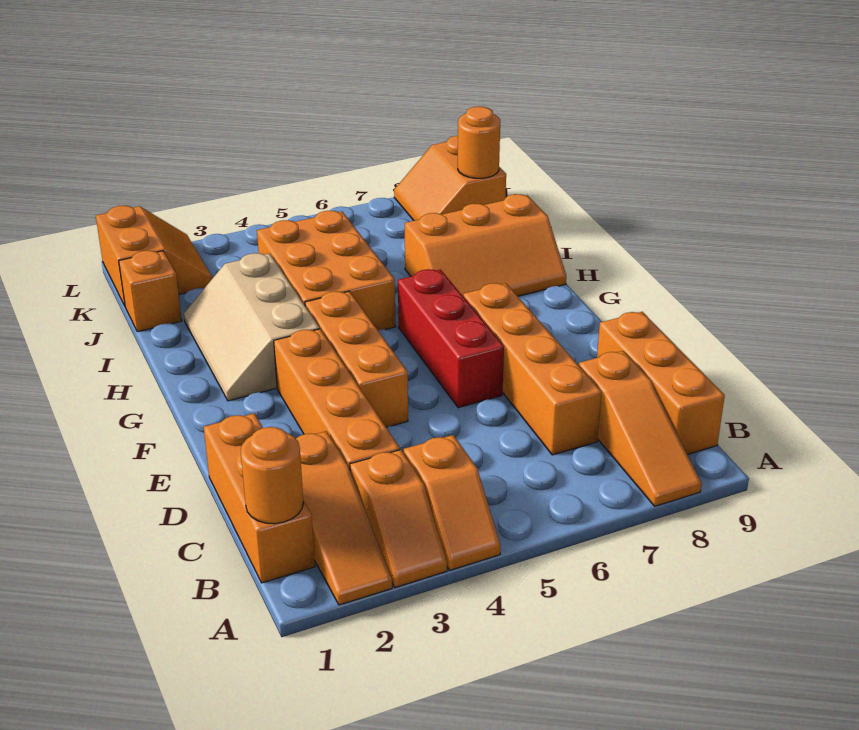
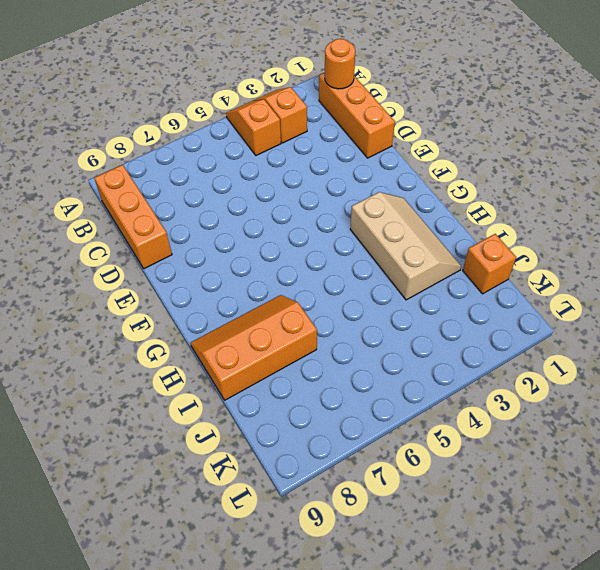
none -> orange slope A2:C2 level 1 top C
none -> orange slope A8:C8 level 1 top C
none -> orange brick C3:F3 level 1

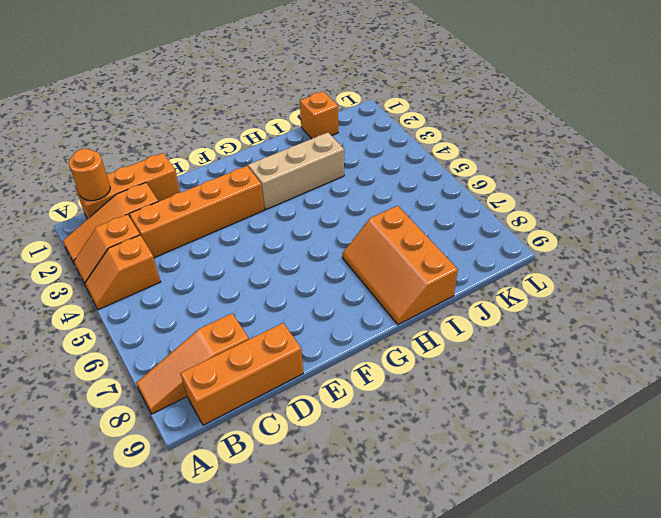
none -> orange brick C7:F7 level 1
none -> orange brick E4:G4 level 1
none -> red brick E6:G6 level 1

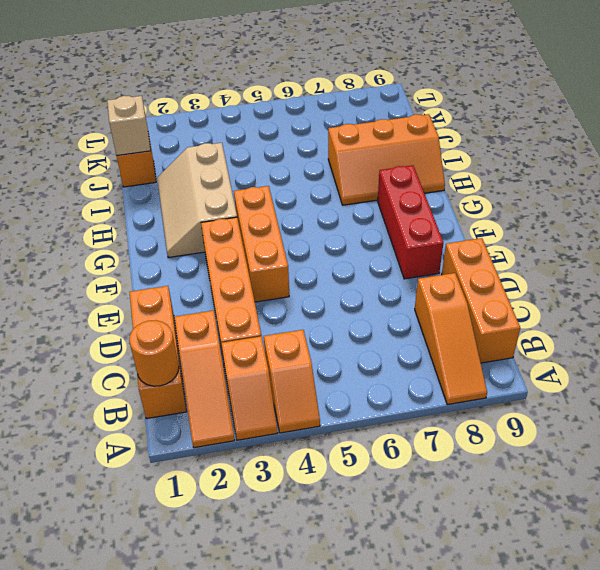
red brick E8:G8 level 1 -> red brick E6:G6 level 1
tan brick J1 level 2 -> none
none -> orange brick C7:F7 level 1
none -> orange brick H4:J5 level 1
none -> orange slope K1:L2 level 1 top 1

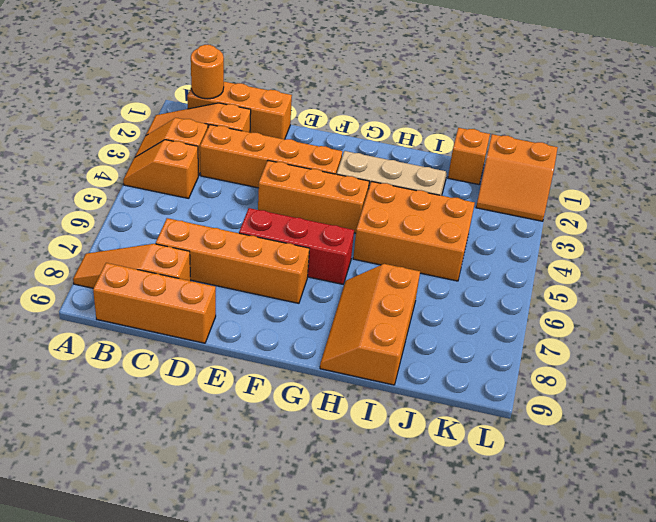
none -> orange slope K8:L9 level 1 top 9
none -> orange round brick K9 level 2

